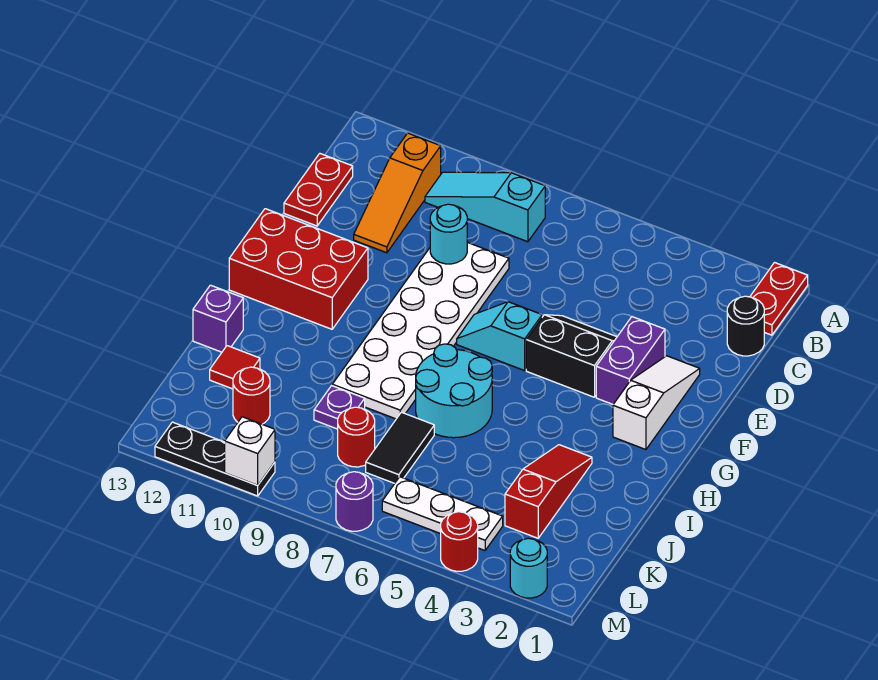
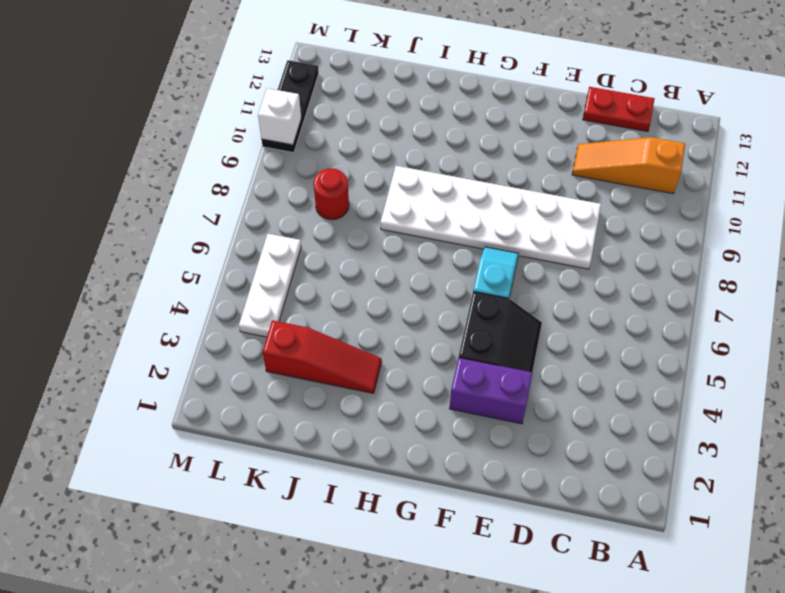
none -> red plate A1:B1 level 1
none -> cyan slope B8:B10 level 1 top 8
none -> black round brick C1 level 1

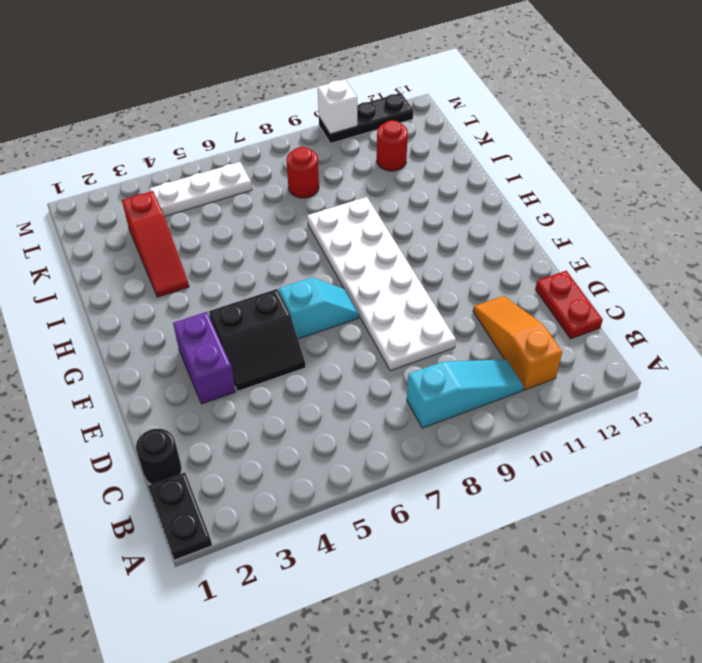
black plate A1:B1 level 1 -> red plate A1:B1 level 1
none -> white slope E2:G2 level 1 top G
none -> red brick F11:G13 level 1
none -> cyan round brick H6:I7 level 1

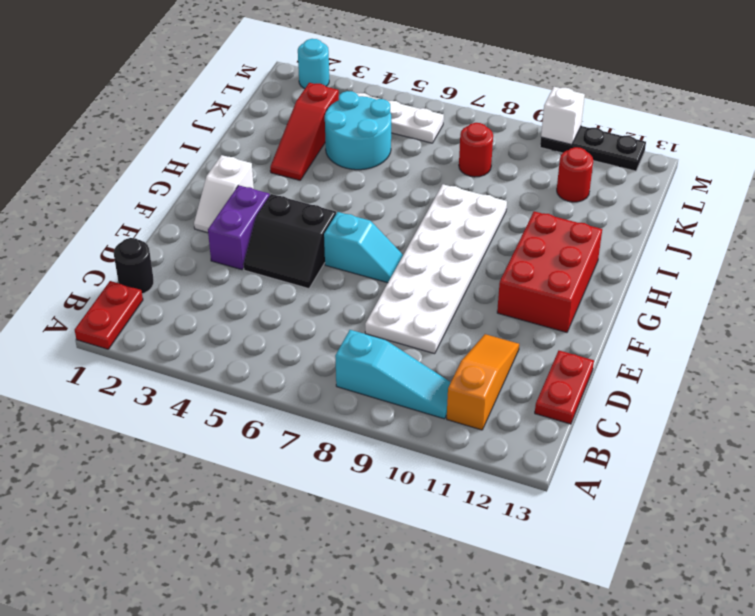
white slope F2:G2 level 1 top G -> white slope E2:G2 level 1 top G
red brick F11:H12 level 1 -> red brick F11:G13 level 1
cyan round brick J4:K5 level 1 -> cyan round brick H6:I7 level 1
none -> purple brick I13 level 1
none -> black tile J7:K7 level 1
none -> purple plate J9 level 1

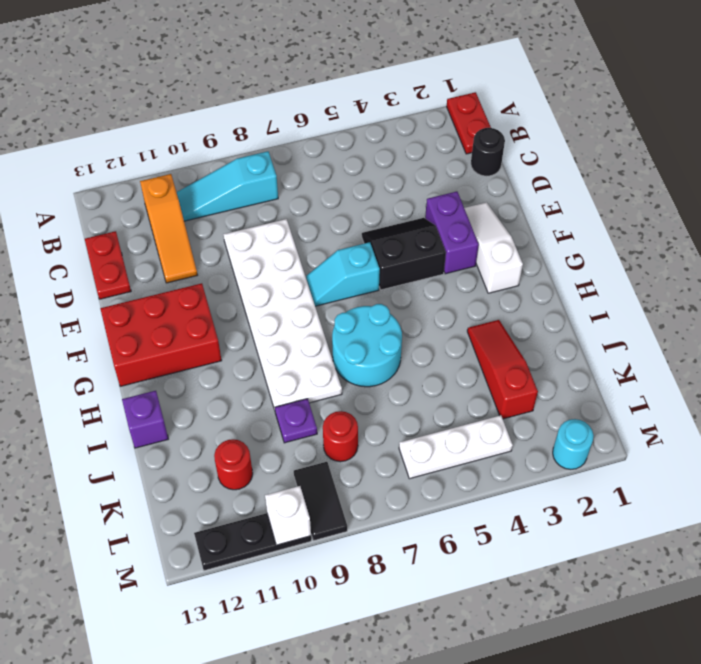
black tile L9:M9 level 1 -> black tile J7:K7 level 1
none -> red tile J12 level 1
none -> red round brick M4 level 1
none -> purple round brick M7 level 1

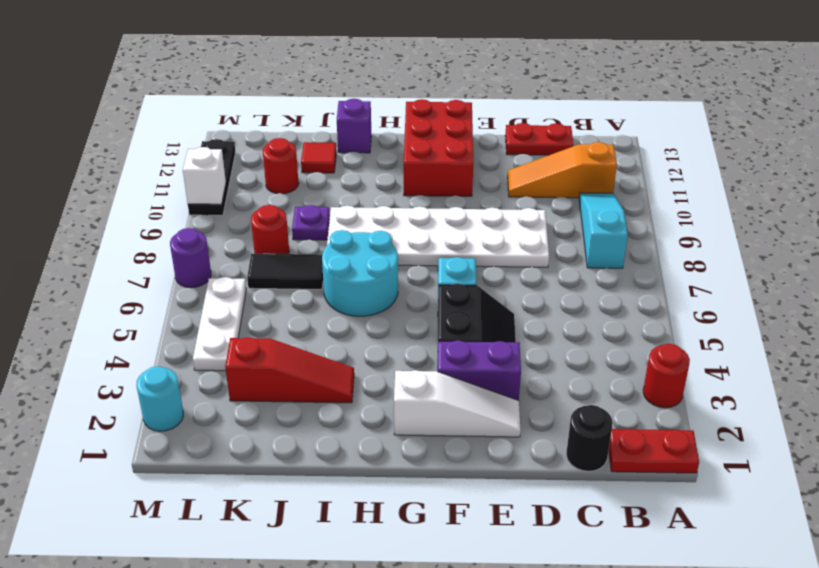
red round brick A3 level 1 -> red round brick M4 level 1
none -> cyan round brick D9 level 2

